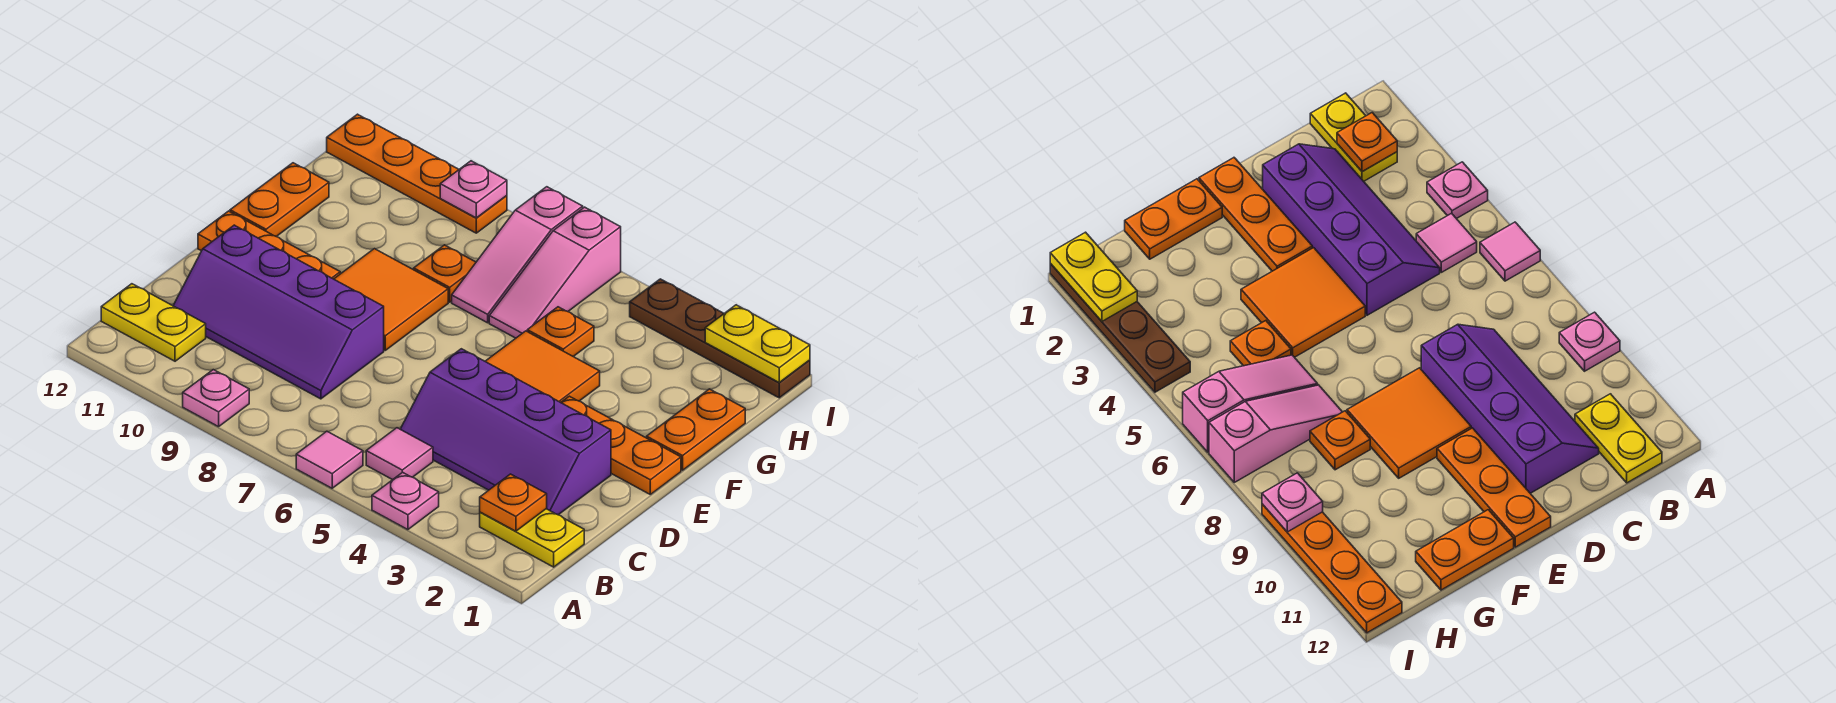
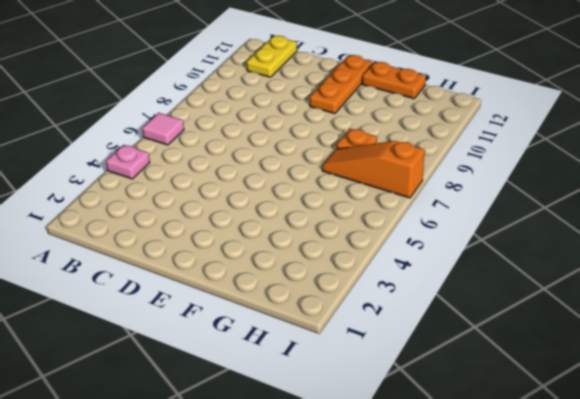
orange slope G7:I7 level 1 top I -> pink slope G7:I7 level 1 top I
none -> pink plate A9 level 1
none -> yellow plate B1:B2 level 1
none -> pink tile B5 level 1

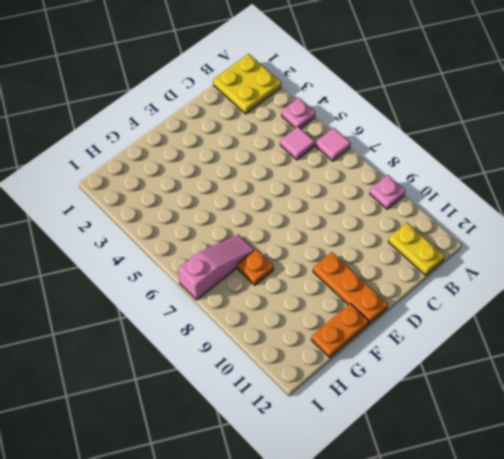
yellow plate A1:B2 level 1 -> yellow plate B1:B2 level 1
none -> purple slope C2:D5 level 1 top D
none -> purple slope C8:D11 level 1 top D
none -> orange plate E1:E3 level 1

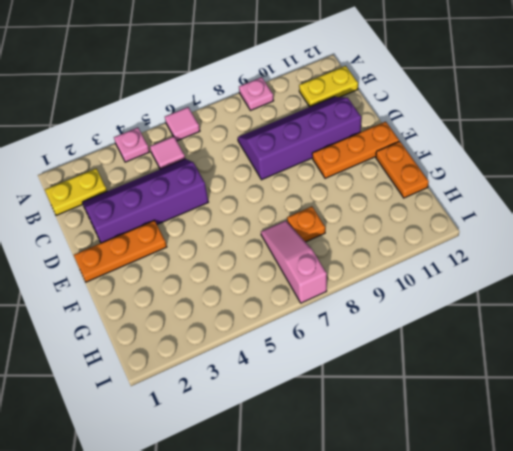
none -> orange tile E4:F5 level 1
none -> orange tile E8:F9 level 1
none -> orange plate F1:G1 level 1

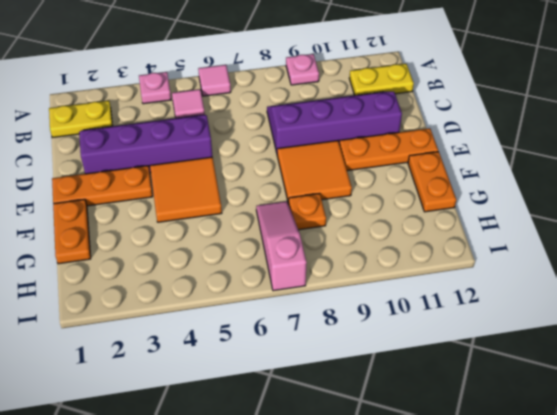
none -> orange plate G5 level 1
none -> pink slope G6:I6 level 1 top I
none -> brown plate I1:I4 level 1

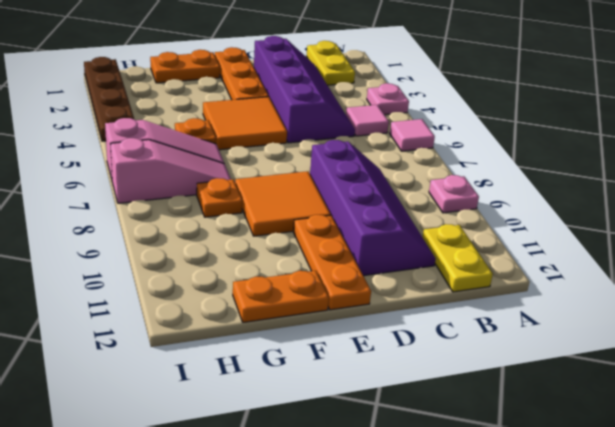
none -> orange plate I9:I12 level 1
none -> orange plate B2 level 2
none -> yellow plate I1:I2 level 2

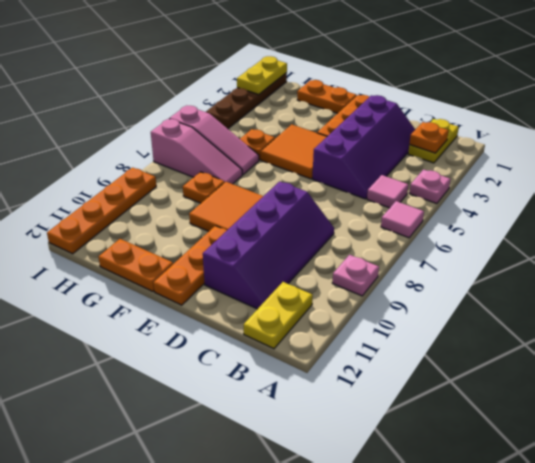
none -> pink plate I9 level 2

